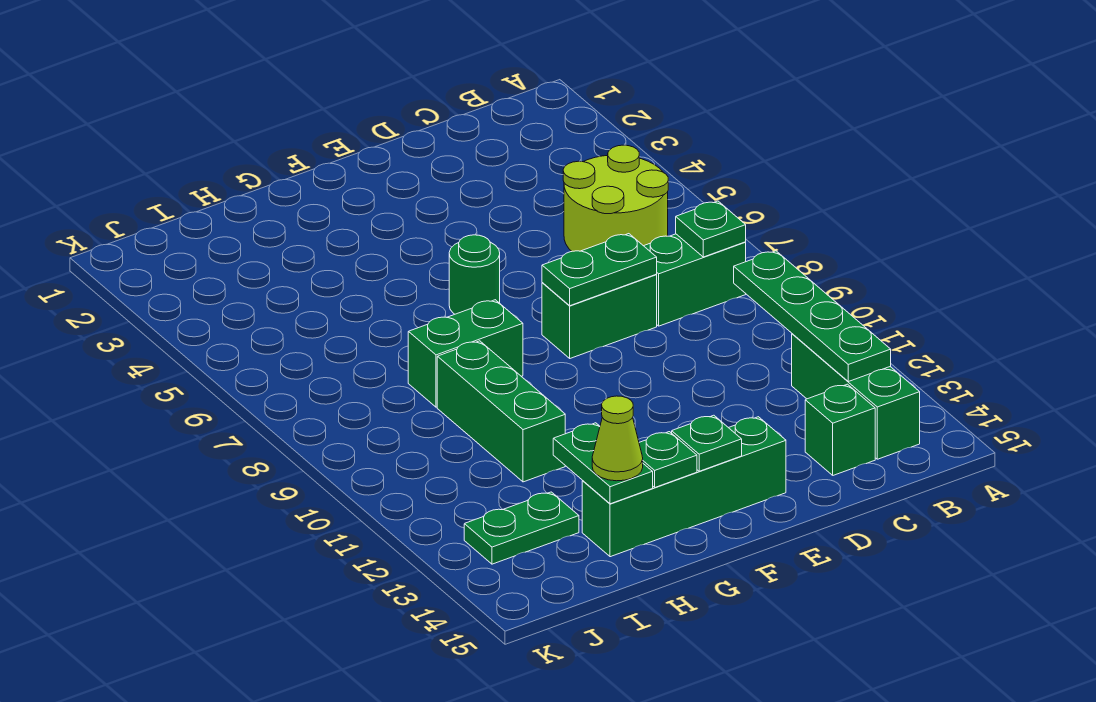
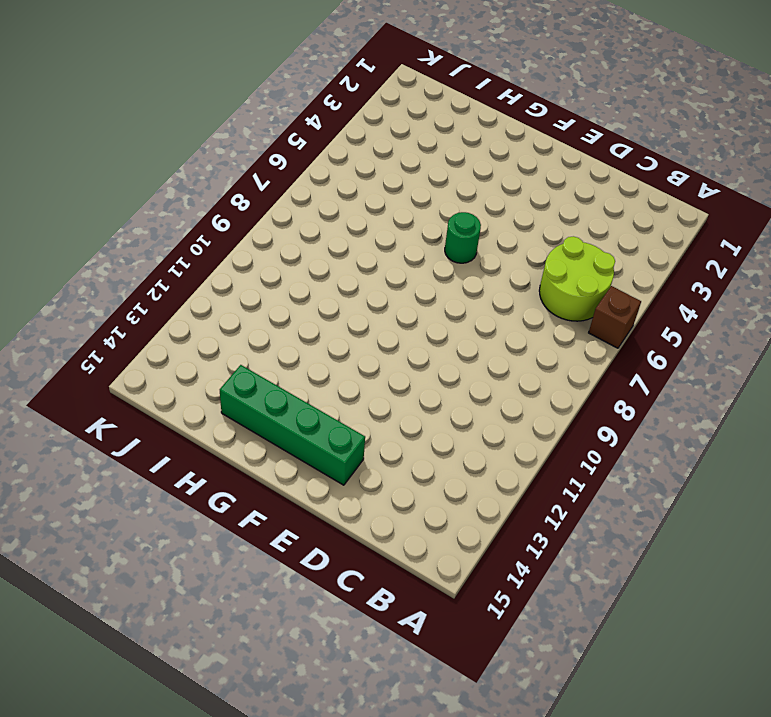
brown brick A6 level 1 -> none
none -> green brick B8:C8 level 1
none -> green brick B12:B14 level 1
none -> green brick C14 level 1

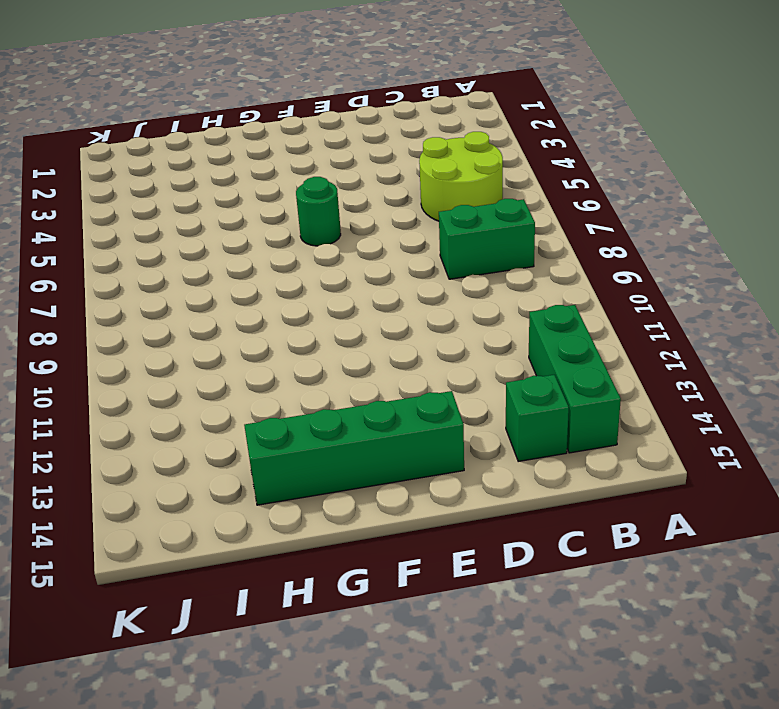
none -> green brick D8:E8 level 1
none -> green brick G8:H8 level 1
none -> green brick H9:H11 level 1

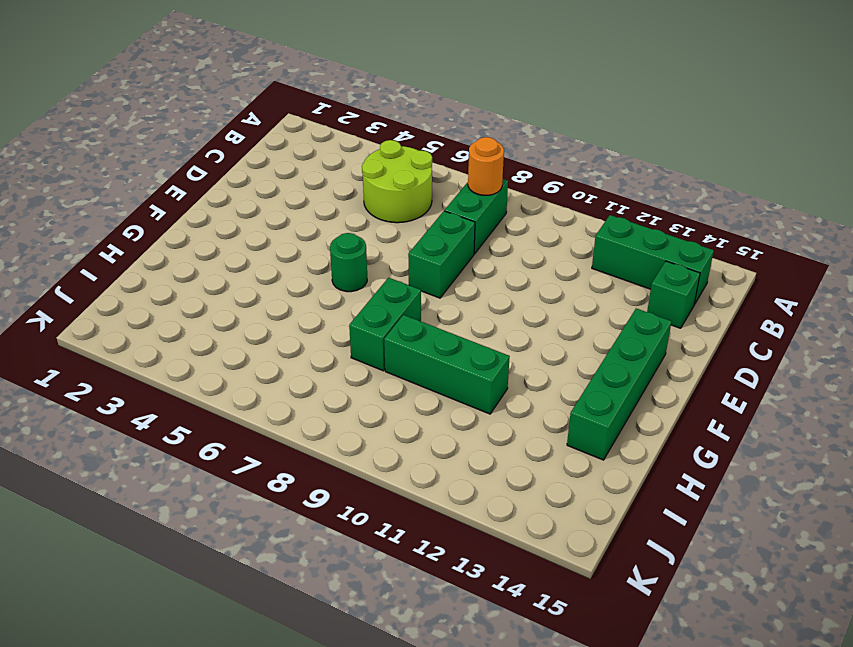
orange round brick B8 level 2 -> green plate B8 level 2
none -> green plate I13:J13 level 1
none -> green plate B10:B13 level 2
none -> green plate D8:E8 level 2

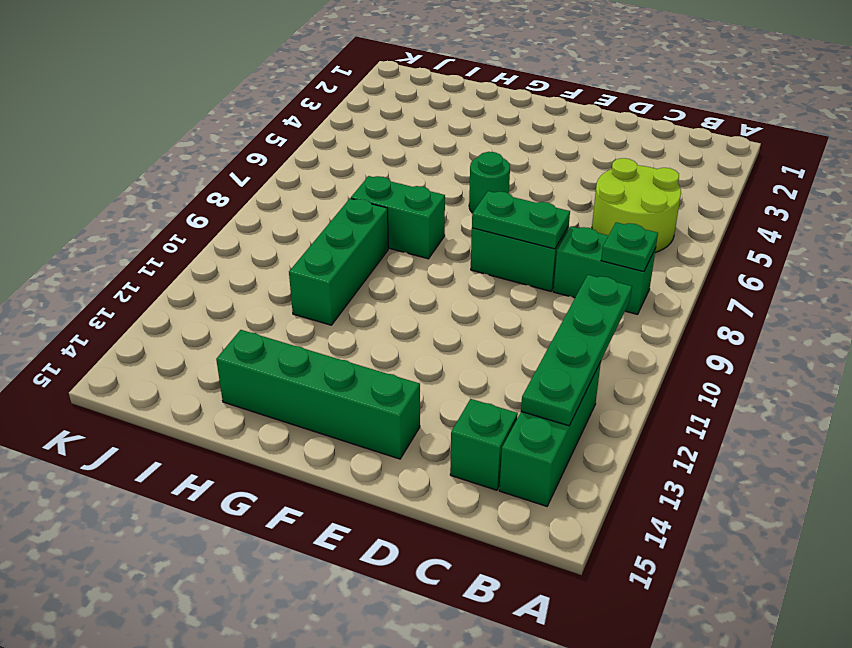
none -> green plate I13:J13 level 1
none -> green plate F14 level 2
none -> green plate G14 level 2

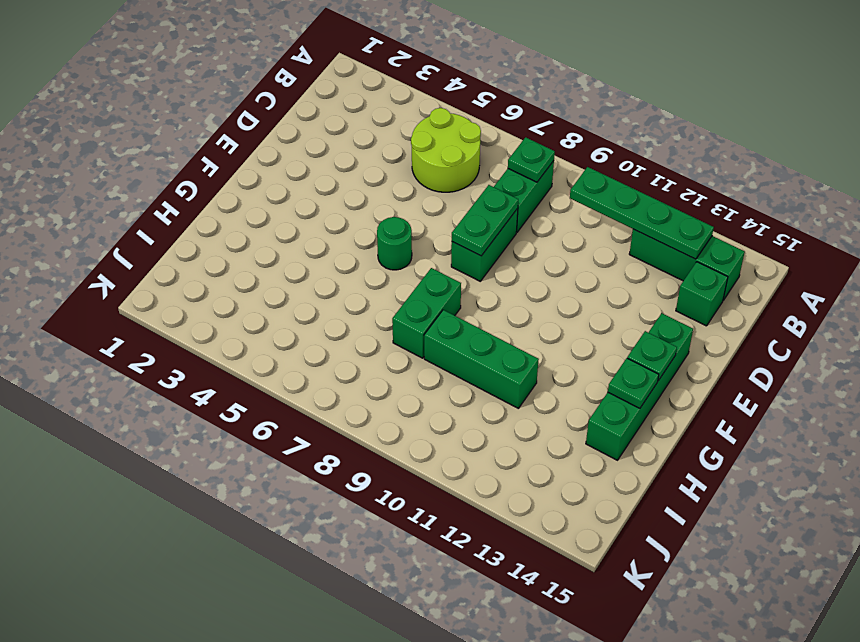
none -> green plate I13:J13 level 1
none -> green plate H13:H14 level 2
none -> lime cone H14 level 3

